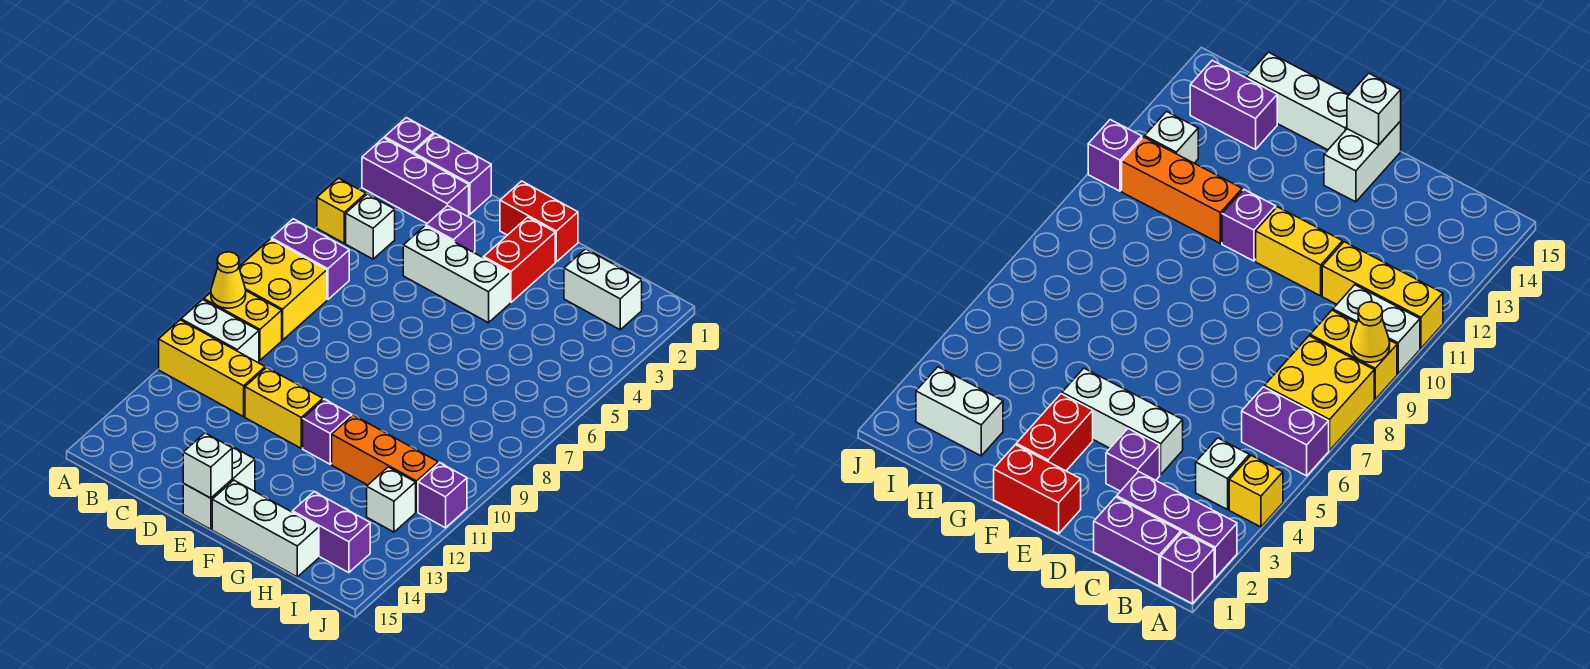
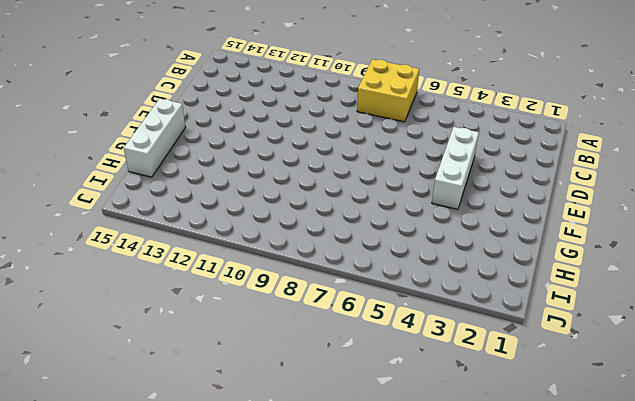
none -> purple brick A1 level 1
none -> purple brick A2:C2 level 1
none -> yellow brick A4 level 1

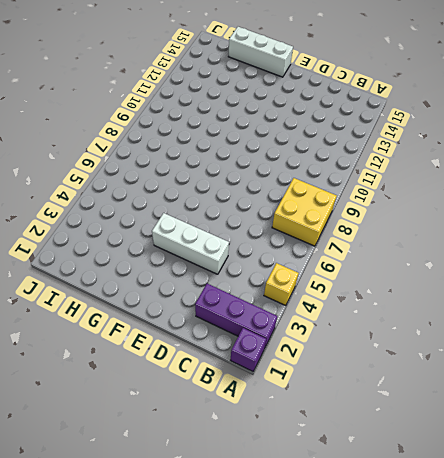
none -> purple brick A6:B6 level 1
none -> yellow brick A9:B9 level 1
none -> white brick A10:B10 level 1

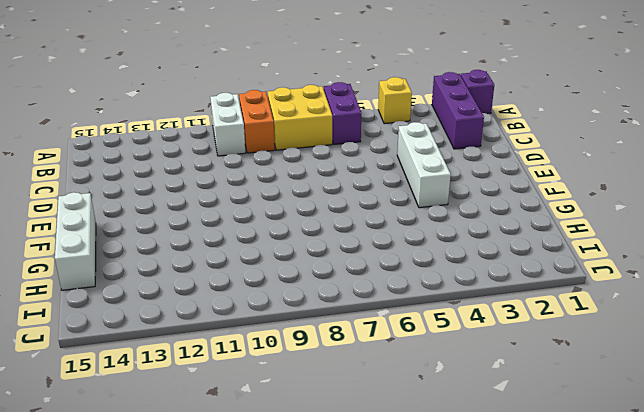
orange brick A9:B9 level 1 -> yellow brick A9:B9 level 1
none -> yellow brick A11:C11 level 1
none -> purple brick B1:C1 level 1
none -> white brick B4 level 1

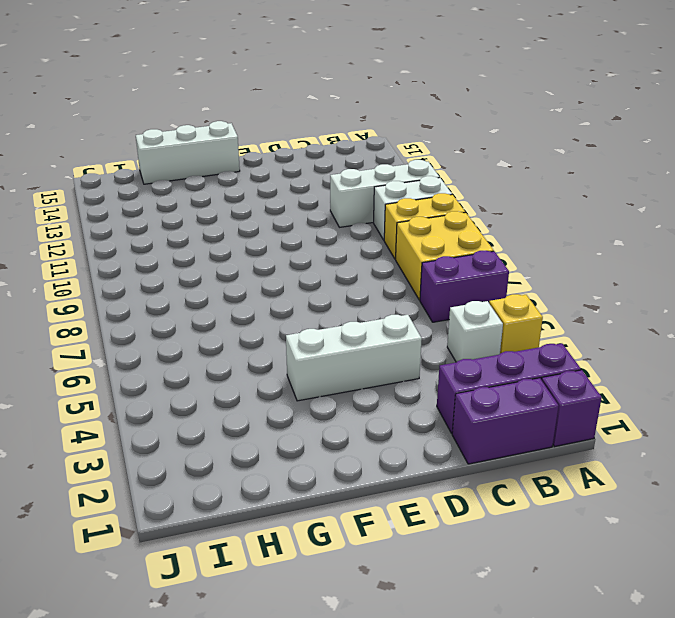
white brick A11:C11 level 1 -> yellow brick A11:C11 level 1
none -> purple brick D3 level 1
none -> yellow brick D11:E11 level 1
none -> red brick E1:F1 level 1

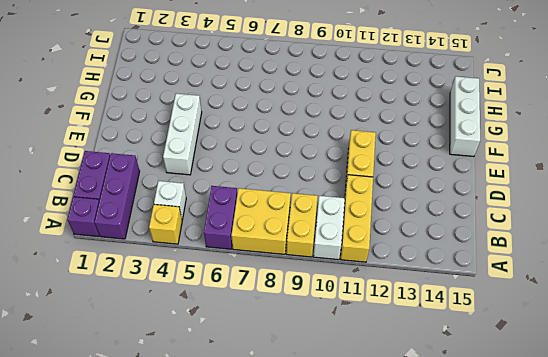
none -> purple brick D3 level 1
none -> red brick E1:F1 level 1
none -> white brick E14:E15 level 1

